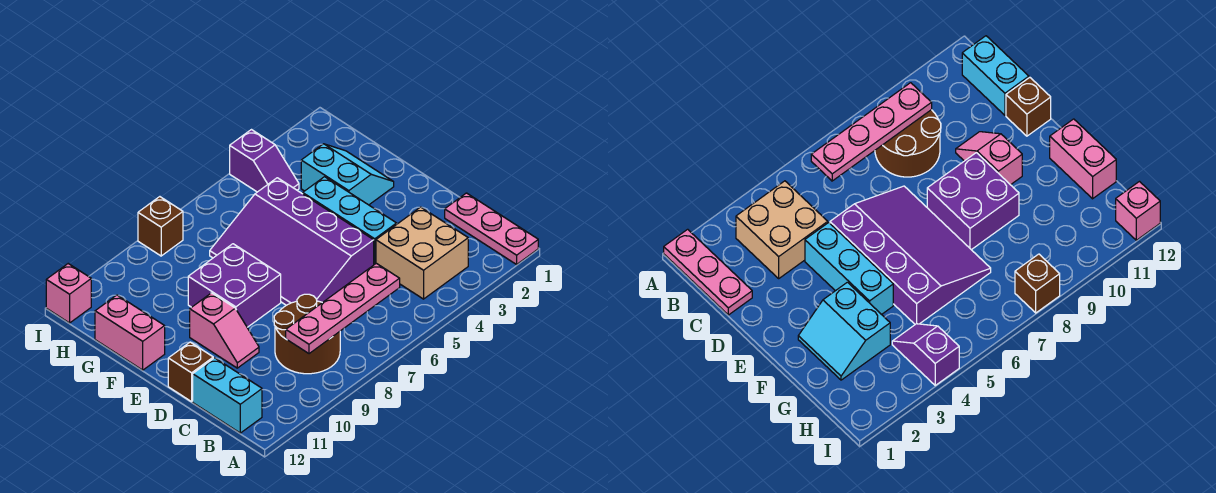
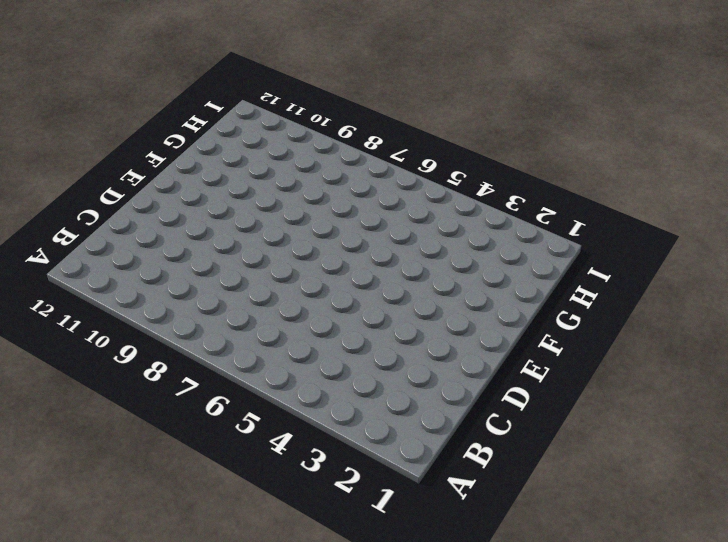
none -> pink plate A1:C1 level 1
none -> tan brick B3:C4 level 1
none -> brown round brick B8:C9 level 1

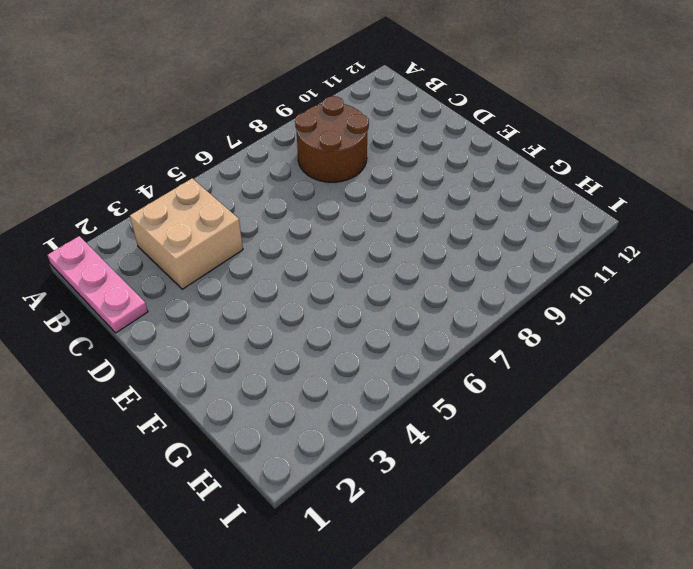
none -> cyan brick B12:C12 level 1
none -> cyan brick D4:F4 level 1
none -> purple slope D5:G7 level 1 top 5

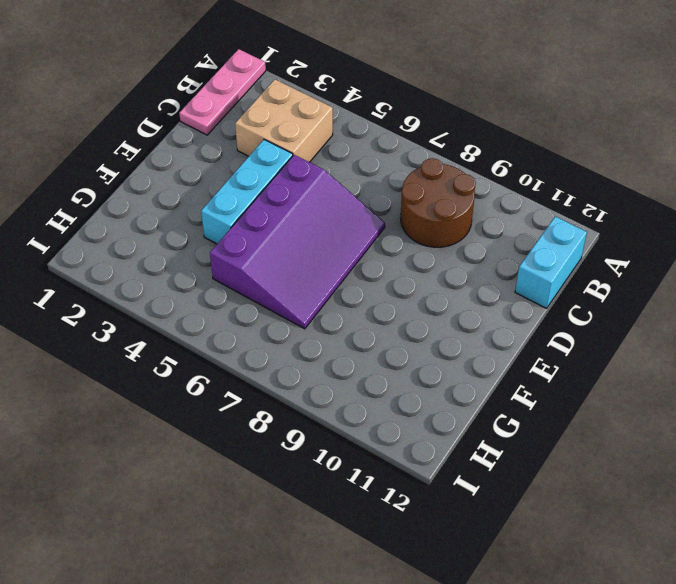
none -> pink slope D10:E10 level 1 top E
none -> brown brick D12 level 1
none -> purple brick E8:F9 level 1

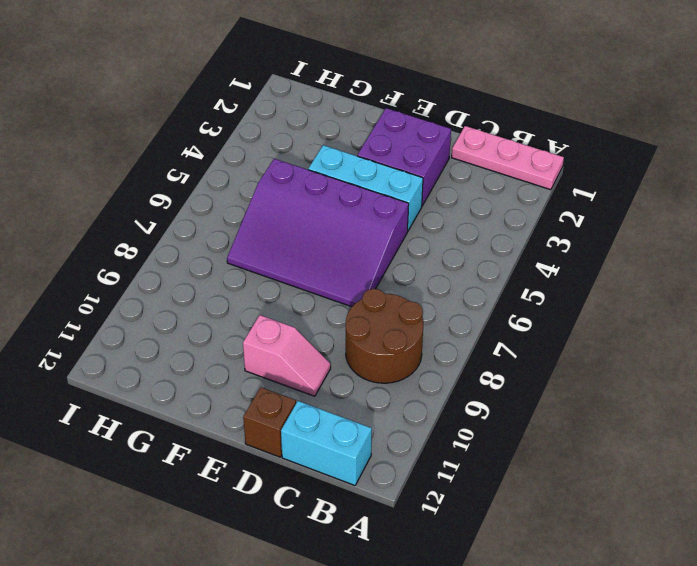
purple brick D2:E3 level 1 -> purple brick E8:F9 level 1
none -> tan brick B3:C4 level 1
none -> cyan slope F2:G3 level 1 top 3
none -> pink brick F12:G12 level 1

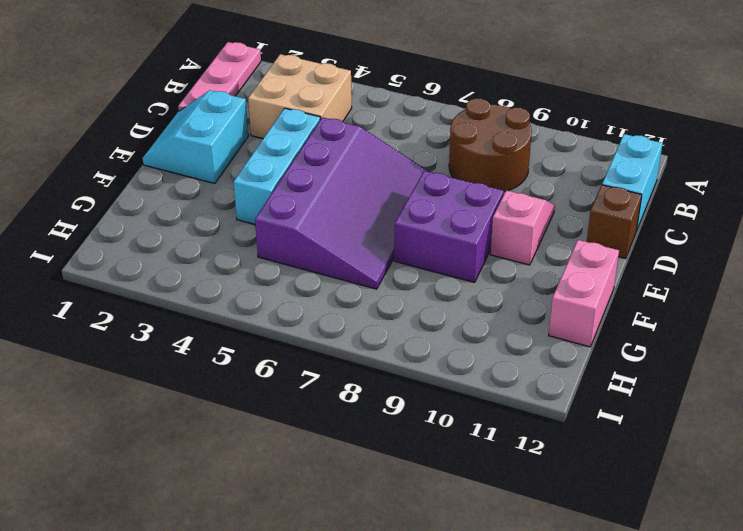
cyan slope D1:E2 level 1 top 2 -> cyan slope F2:G3 level 1 top 3
none -> purple slope H4:I4 level 1 top I
none -> brown brick I8 level 1
none -> pink brick I12 level 1

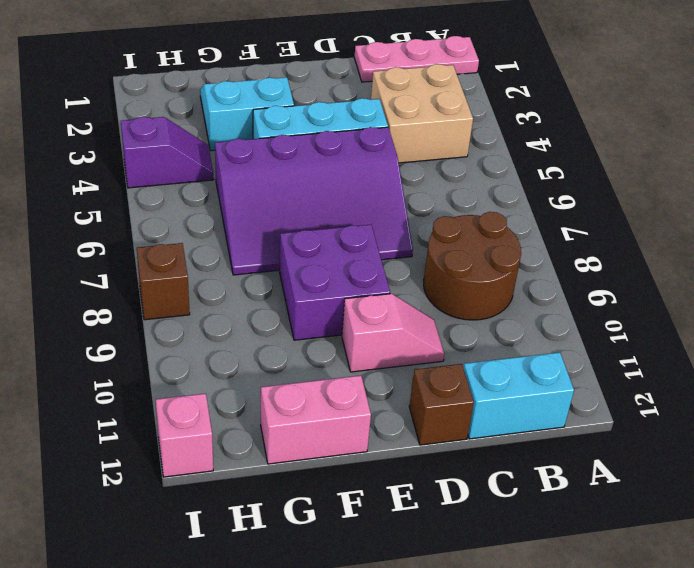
none -> pink plate B6:B9 level 2

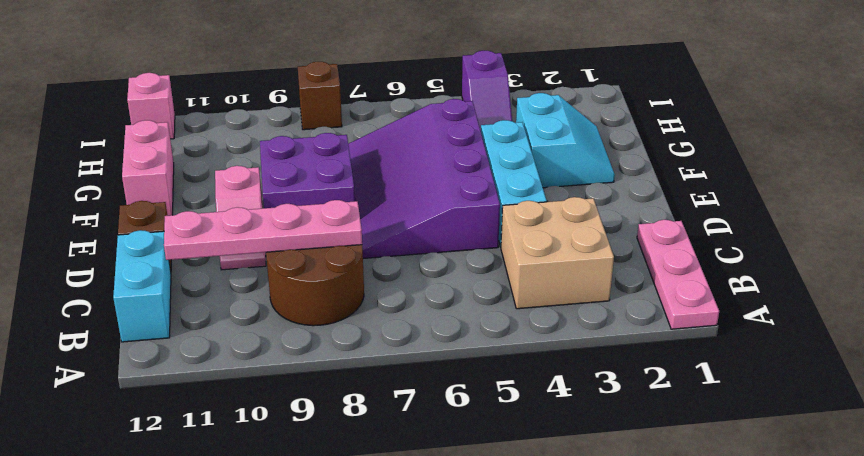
pink plate C8:C11 level 2 -> pink plate B6:B9 level 2

